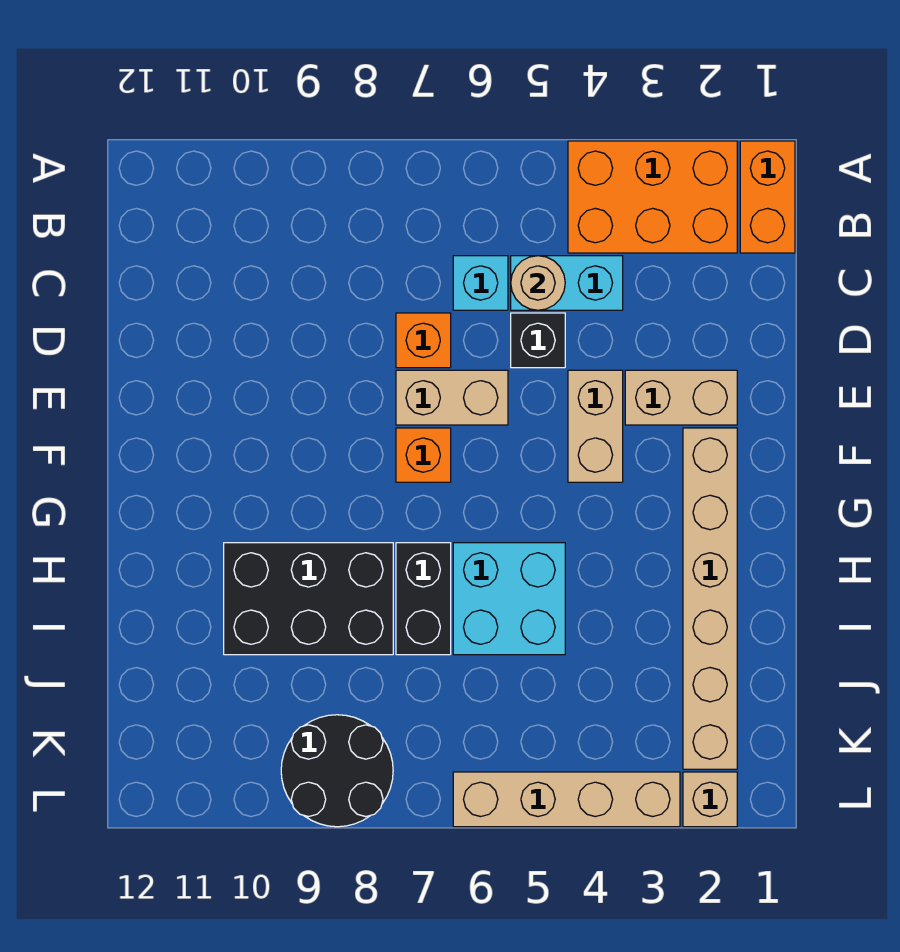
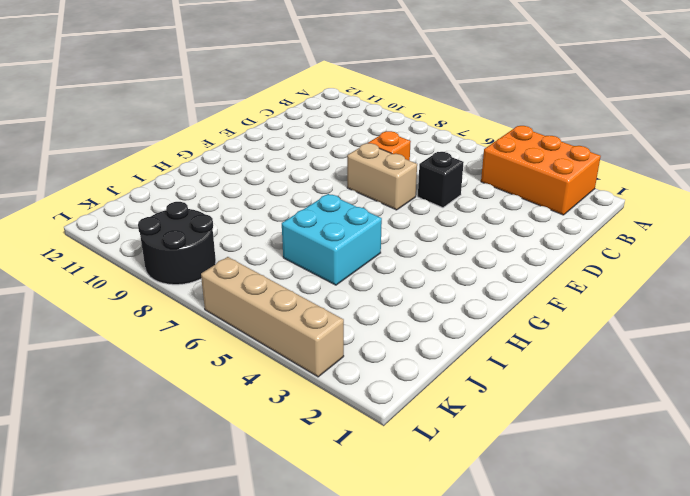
none -> orange brick A1:B1 level 1
none -> cyan brick C4:C5 level 1
none -> cyan brick C6 level 1

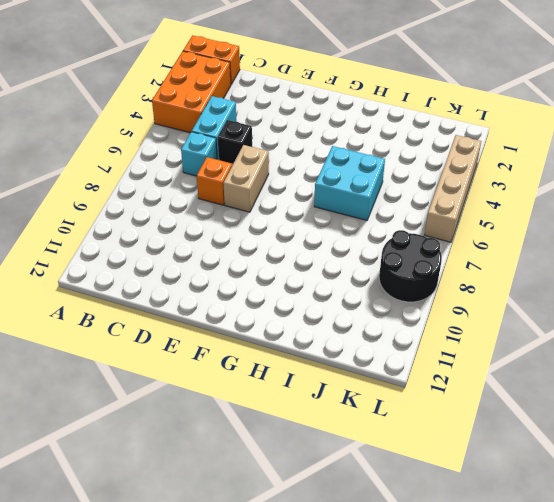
none -> tan brick E2:E3 level 1
none -> tan brick E4:F4 level 1
none -> tan brick F2:K2 level 1

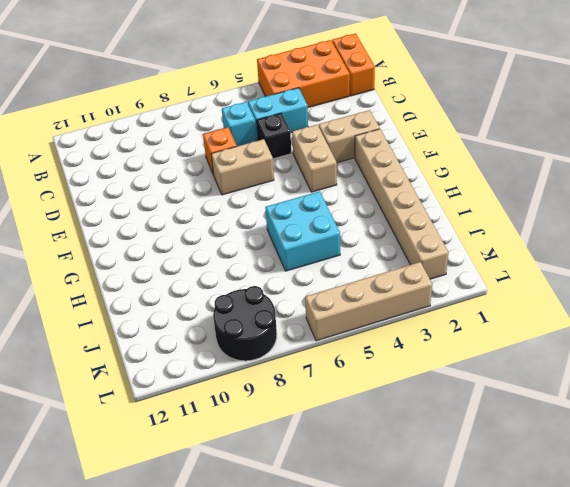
none -> orange brick F7 level 1
none -> black brick H7:I7 level 1
none -> black brick H8:I10 level 1

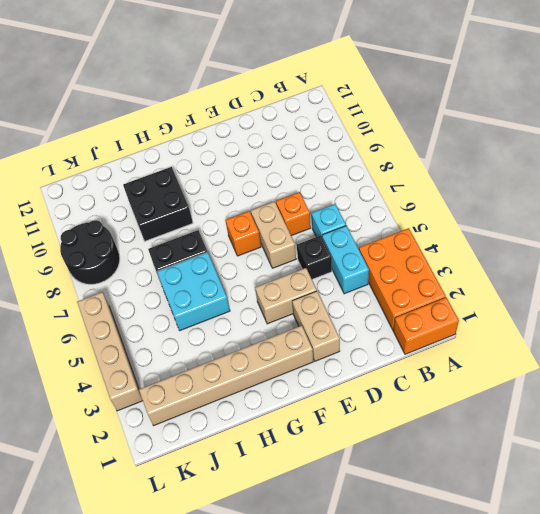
black brick H9:I10 level 1 -> black brick H8:I10 level 1
none -> tan brick L2 level 1
none -> tan round brick C5 level 2

